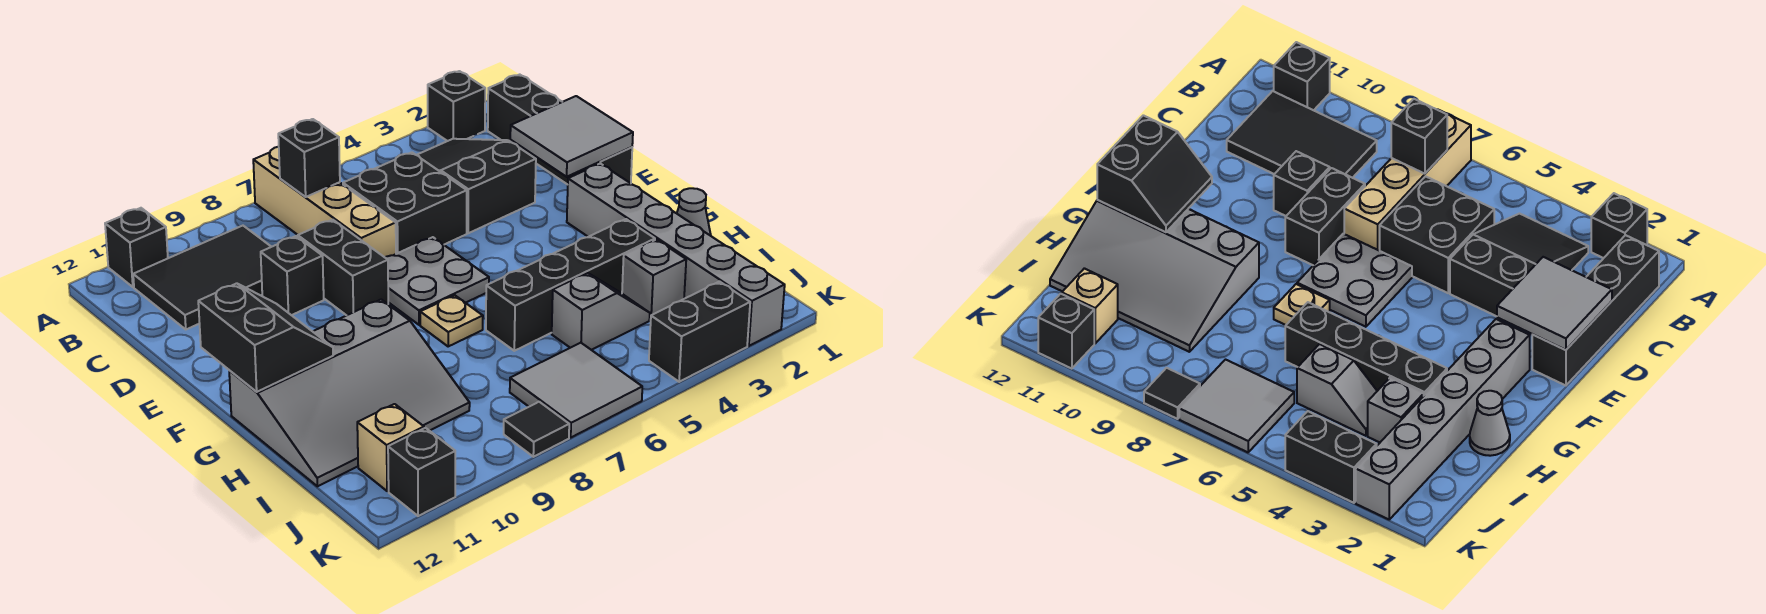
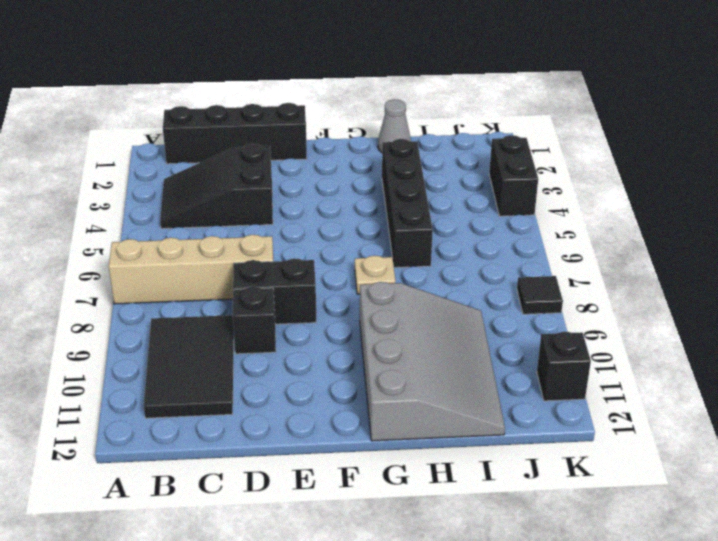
none -> black brick A2 level 1
none -> black brick A11 level 1
none -> black brick C5:D6 level 1

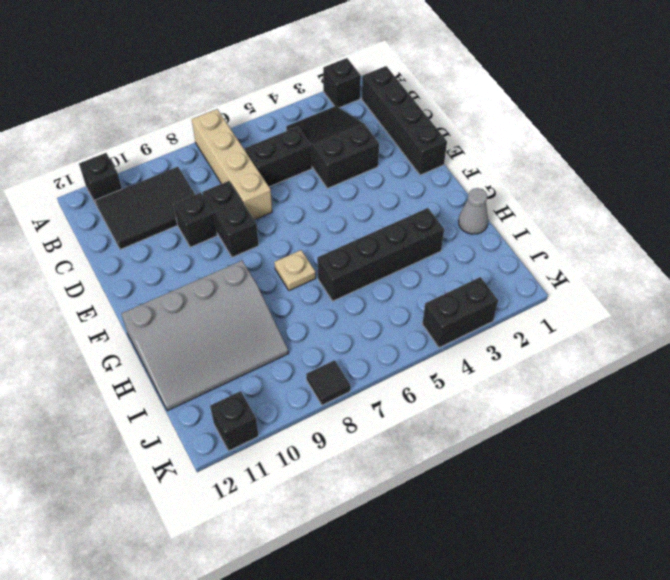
black brick C5:C6 level 1 -> black brick C5:D6 level 1
none -> grey plate E6:F7 level 1
none -> grey brick F2:K2 level 1
none -> grey brick I3 level 1

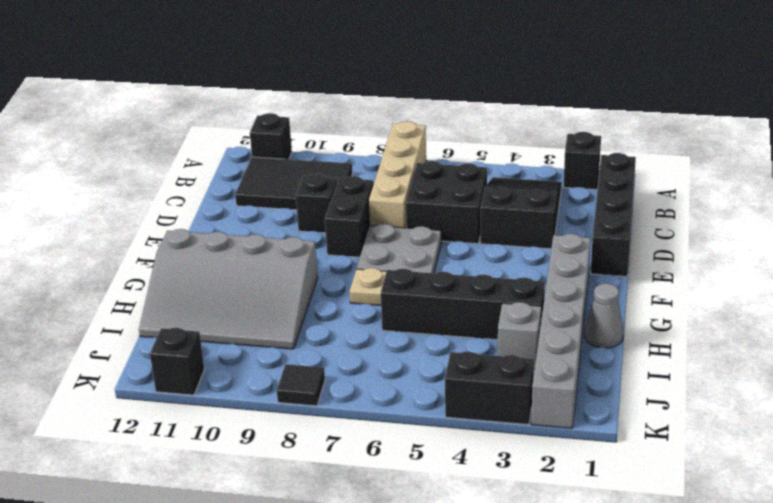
none -> grey slope I4:I5 level 1 top 5
none -> grey tile J6:K7 level 1
none -> tan brick J11 level 1

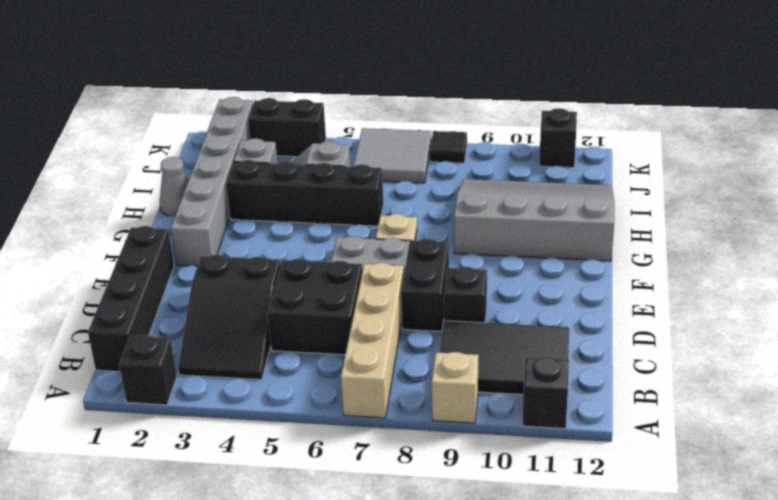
tan brick A9 level 1 -> tan brick J11 level 1
none -> black brick B7 level 2
none -> grey tile D1:E2 level 2
none -> black slope F11:G12 level 2 top 12

